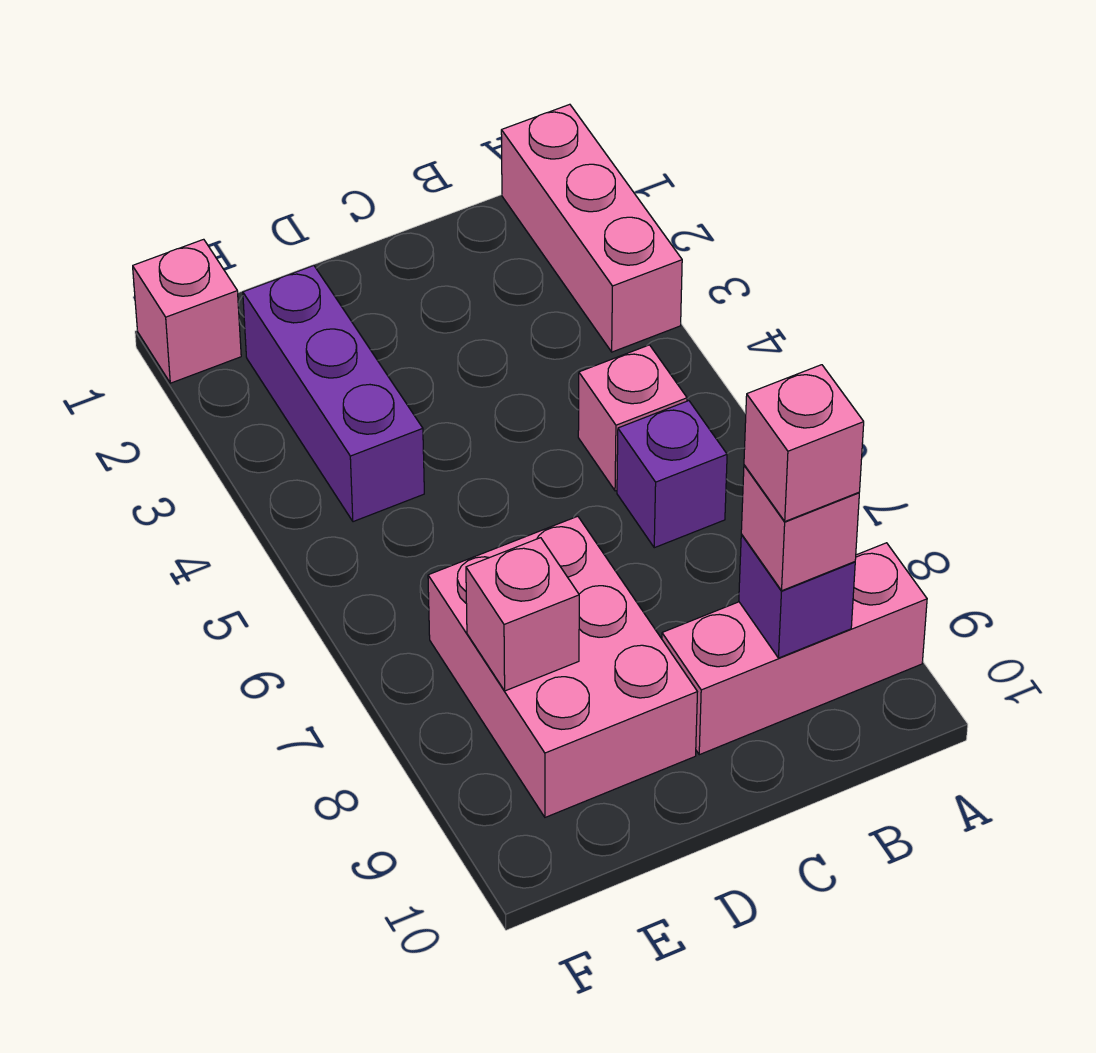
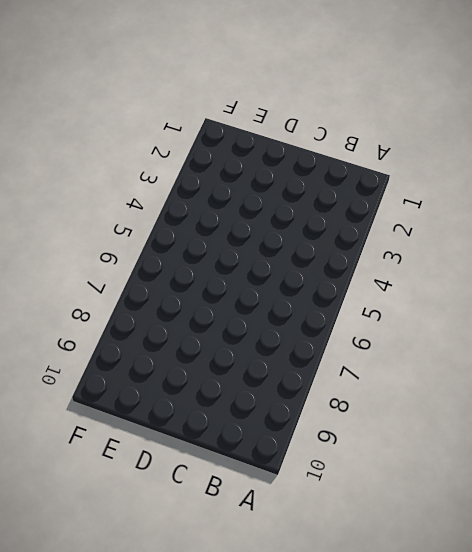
none -> pink brick A1:A3 level 1
none -> pink brick A9:C9 level 1

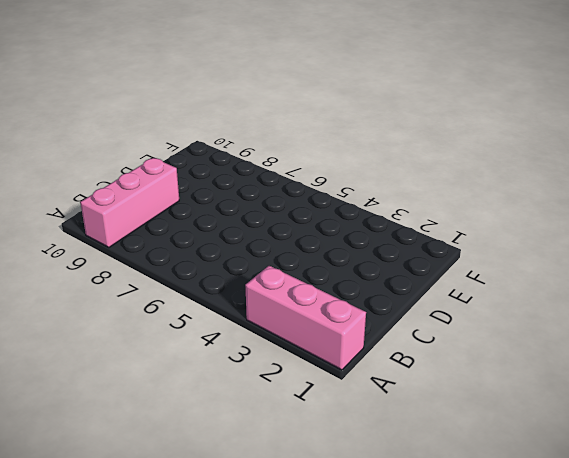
none -> pink brick B5 level 1
none -> purple brick B6 level 1

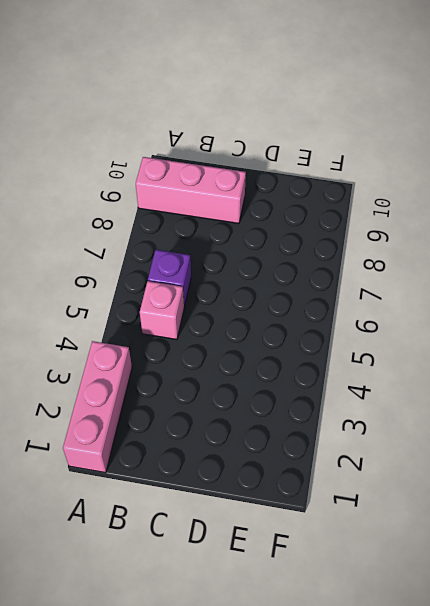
none -> pink brick D7:E9 level 1
none -> purple brick E2:E4 level 1

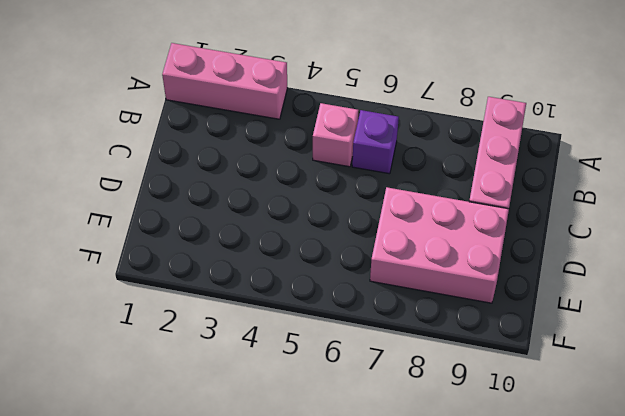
none -> purple brick E2:E4 level 1
none -> pink brick F1 level 1

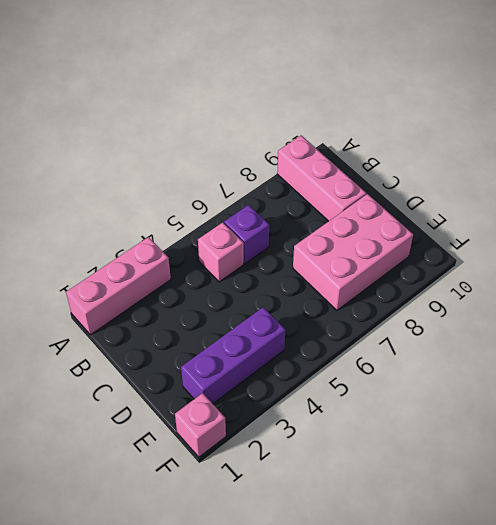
none -> purple brick B9 level 2
none -> pink brick E8 level 2

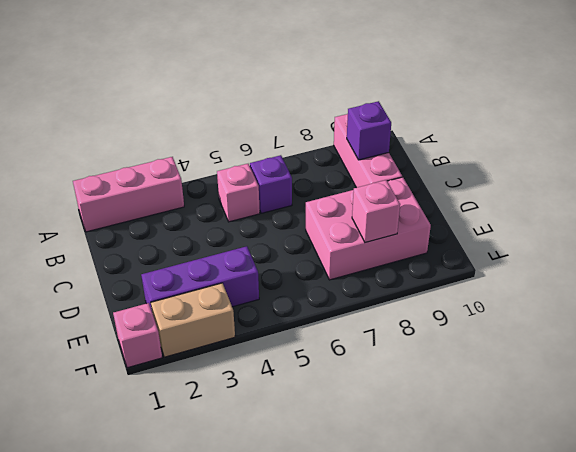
tan brick F2:F3 level 1 -> none
none -> pink brick B9 level 3
none -> pink brick B9 level 4

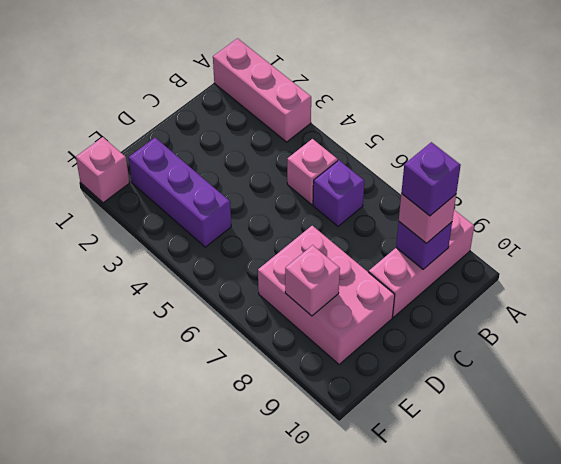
purple brick B9 level 4 -> pink brick B9 level 4

